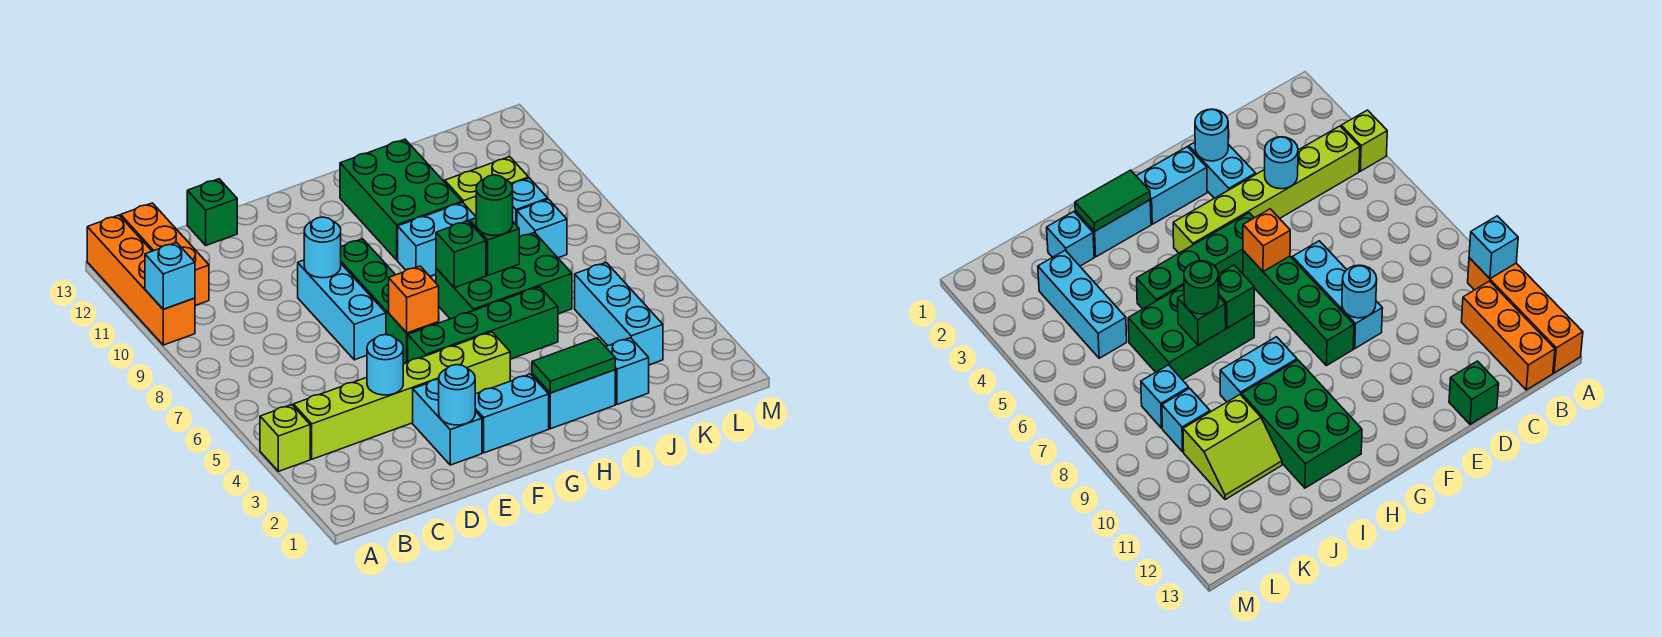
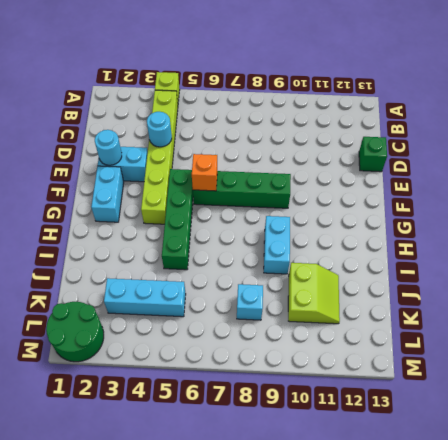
green round brick L1:M2 level 1 -> none
none -> orange brick A10:A13 level 1
none -> orange brick B11:B13 level 1
none -> cyan brick E7:E9 level 1

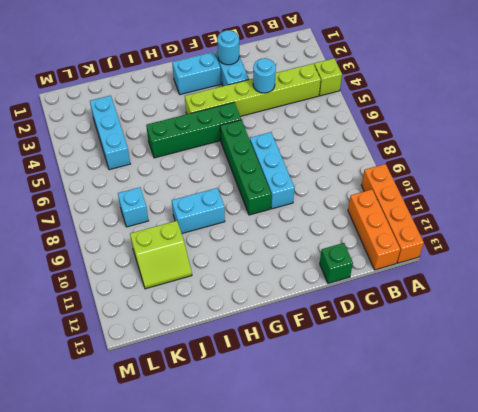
none -> cyan brick H2:I2 level 1
none -> green brick H6:J7 level 1
none -> green brick H10:I12 level 1

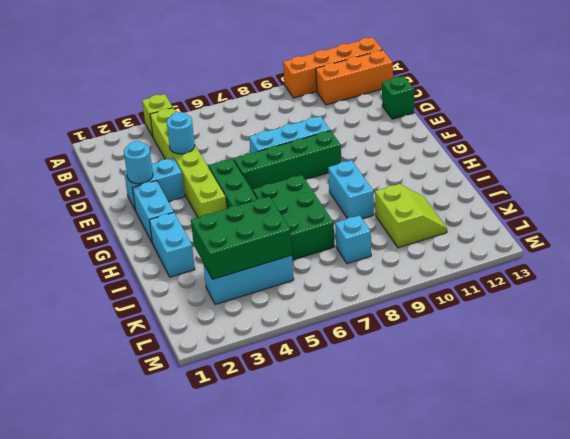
green brick J3:K5 level 2 -> green brick H10:I12 level 1
none -> cyan brick J2 level 1
none -> cyan brick K9 level 1
none -> cyan brick A10 level 2

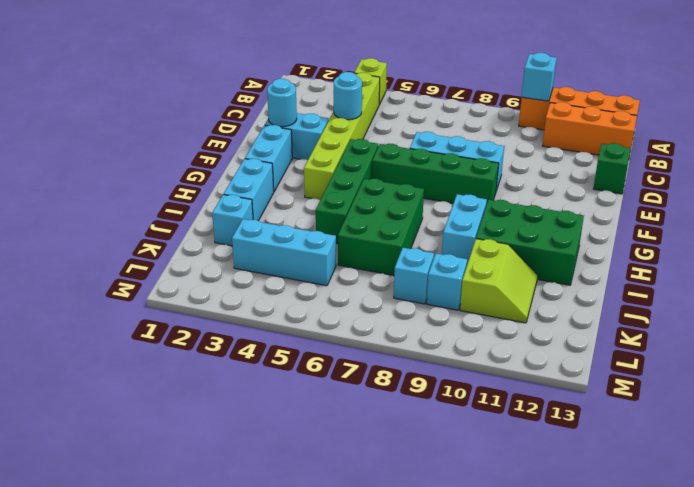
none -> cyan round brick E9 level 2
none -> orange brick F6 level 2
none -> green tile H2:I2 level 2

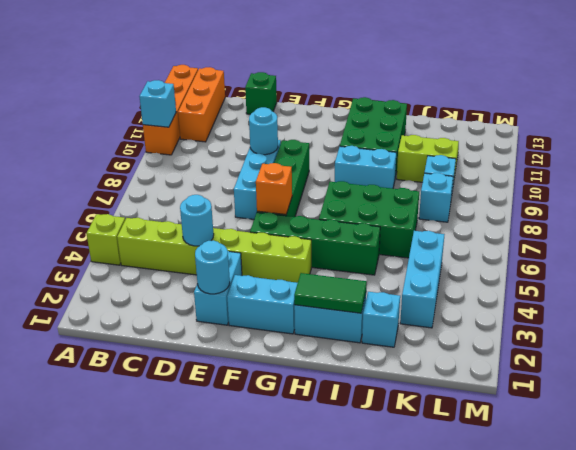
none -> green brick H7 level 2
none -> green brick I7 level 2
none -> green round brick I7 level 3

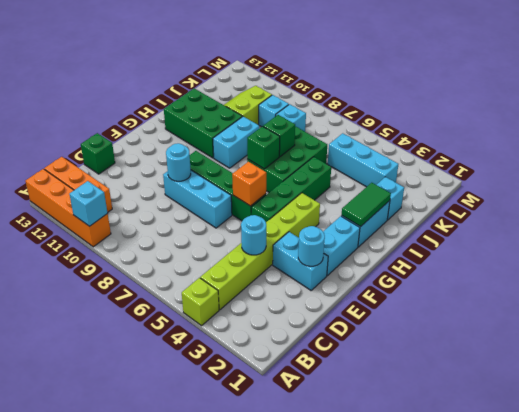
none -> green round brick I7 level 3

